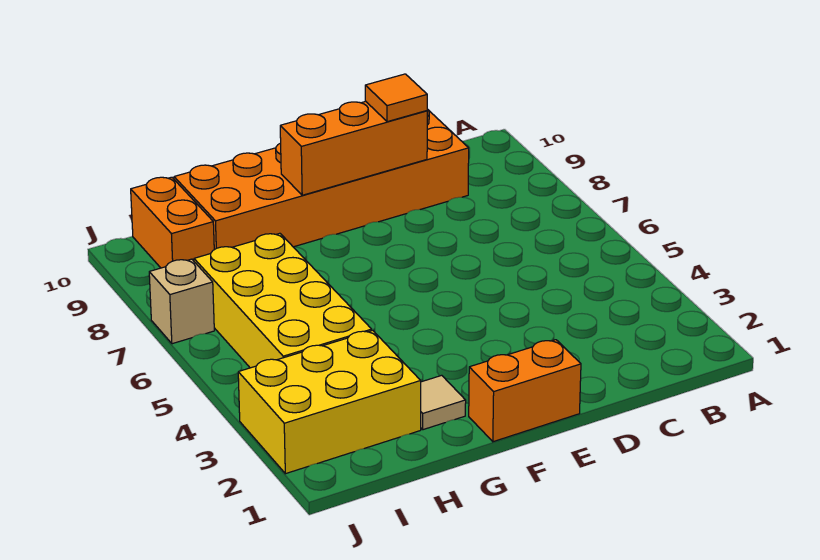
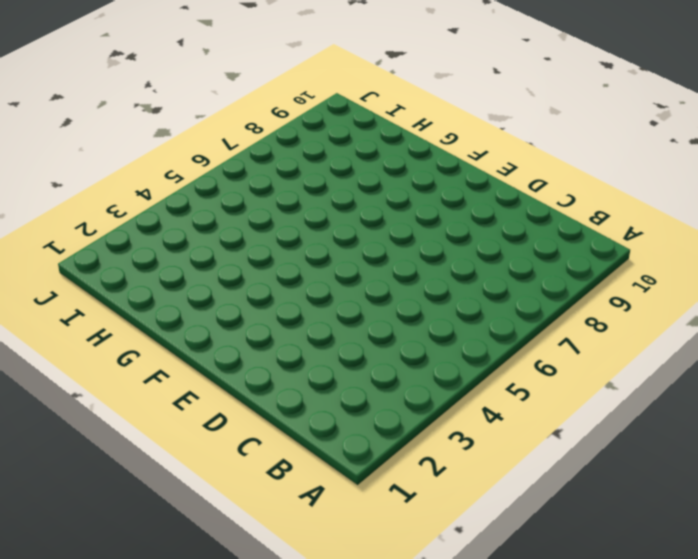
none -> orange brick C9:H10 level 1
none -> orange brick E1:F1 level 1

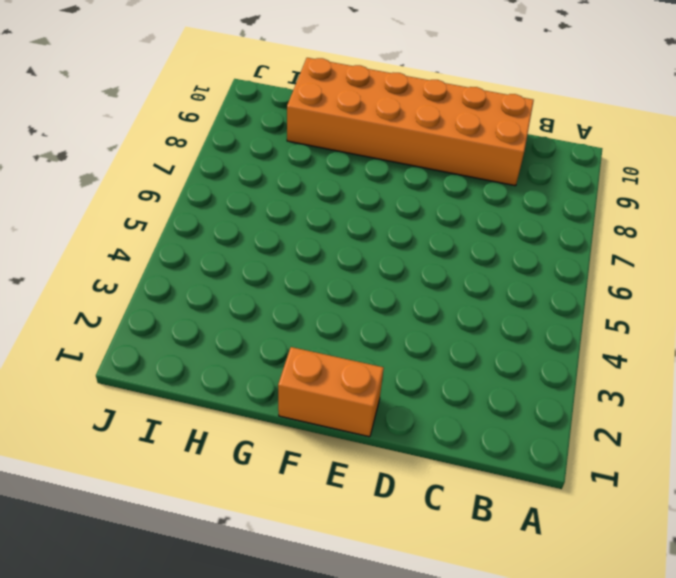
none -> tan tile G2 level 1
none -> yellow brick H2:J3 level 1

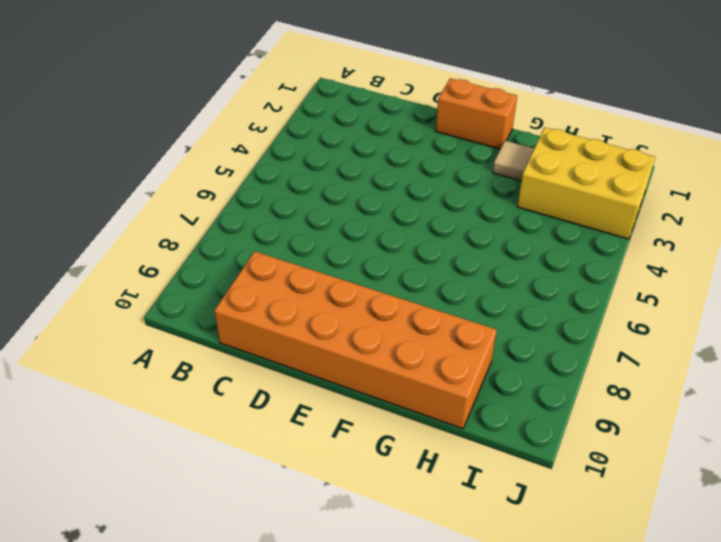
none -> yellow brick H4:I7 level 1
none -> orange brick I9:I10 level 1

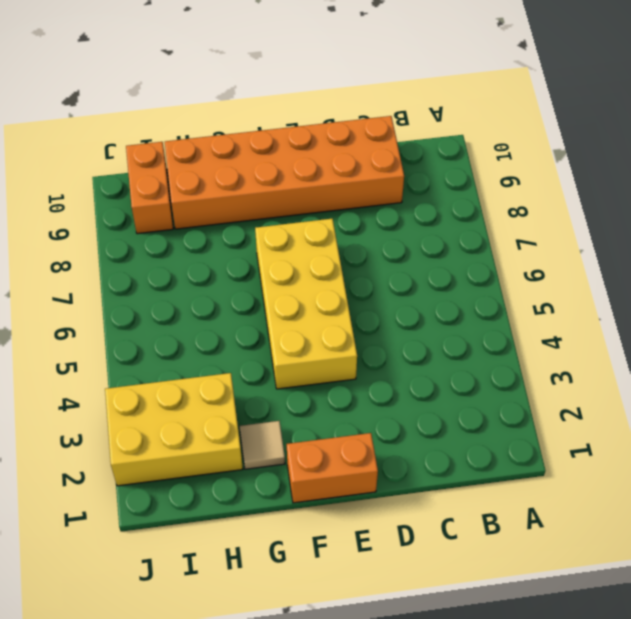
yellow brick E4:F7 level 1 -> yellow brick H4:I7 level 1
none -> tan brick J7 level 1
none -> orange brick D9:F9 level 2

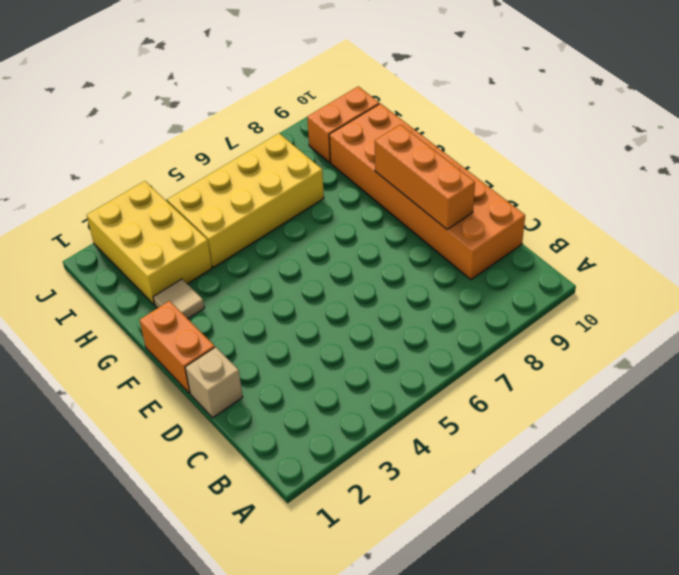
tan brick D1 level 1 -> tan brick J7 level 1
none -> orange tile D9 level 3

